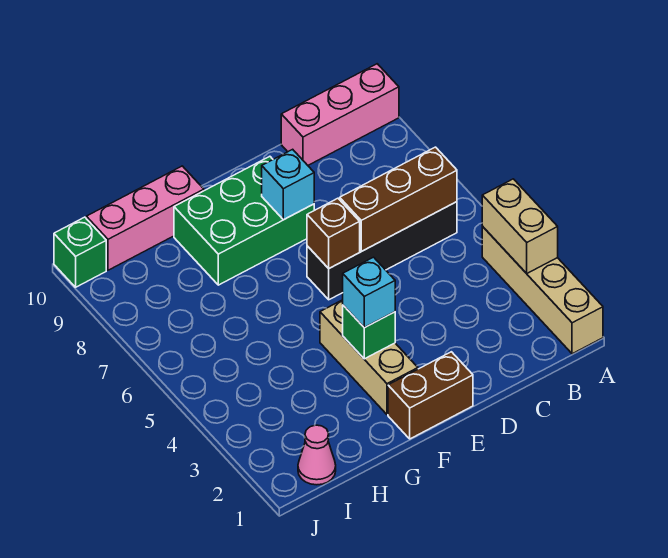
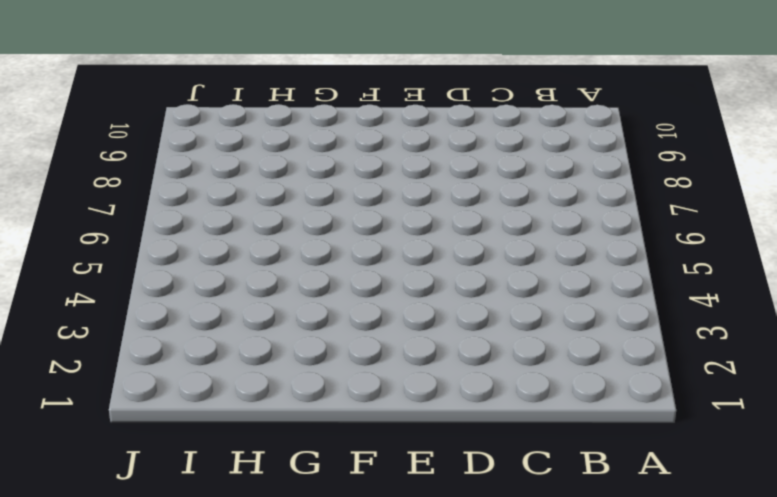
none -> tan brick A1:A4 level 1
none -> pink brick A10:C10 level 1
none -> black brick B6:E6 level 1

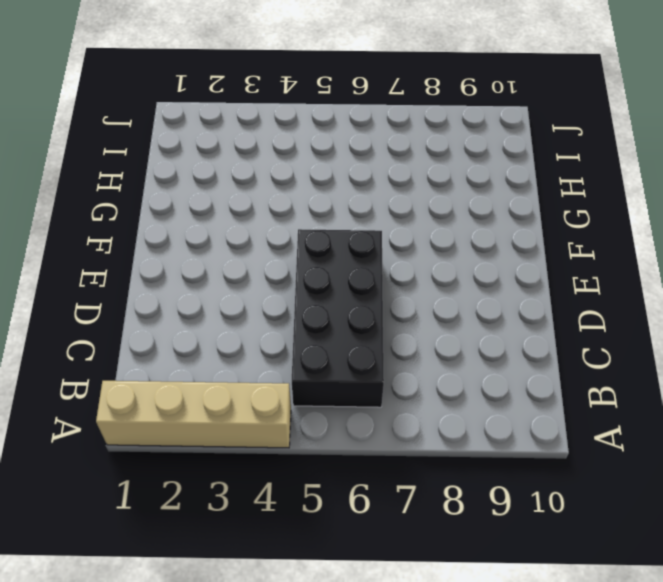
black brick B5:E6 level 1 -> black brick B6:E6 level 1
none -> pink brick A10:C10 level 1
none -> brown brick E1:F1 level 1
none -> green brick E8:G9 level 1

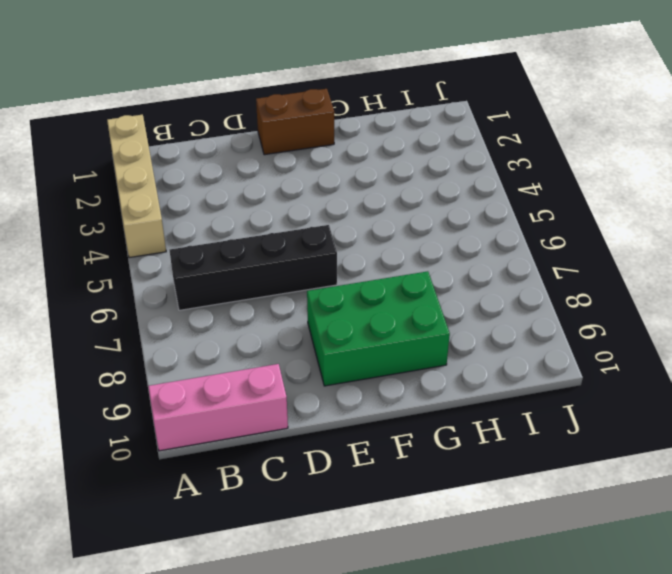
none -> tan brick F2:F4 level 1
none -> pink brick G10:I10 level 1
none -> pink cone I1 level 1

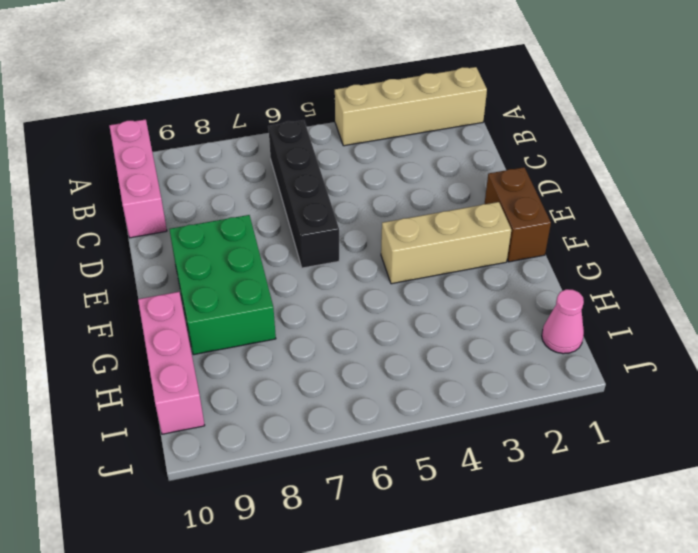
none -> green brick J10 level 1
none -> tan brick A3:A4 level 2
none -> brown brick B6:D6 level 2

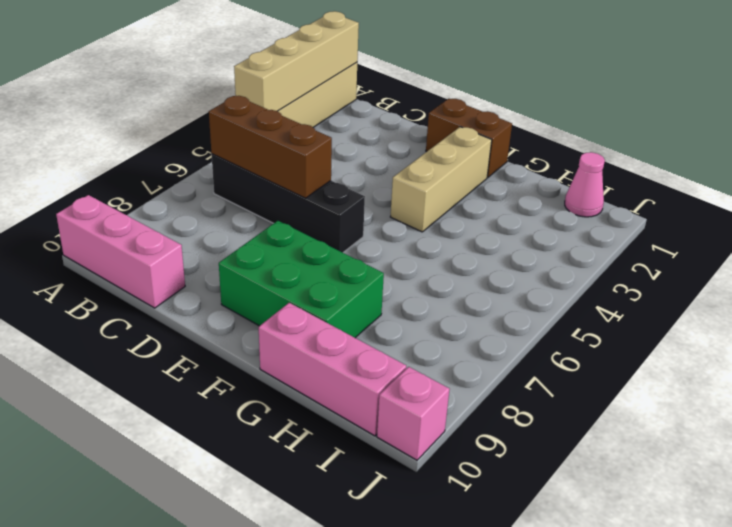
tan brick A1:A4 level 2 -> tan brick A3:A4 level 2
pink brick J10 level 1 -> green brick J10 level 1
none -> brown brick E6 level 2
none -> cyan brick E8 level 2
none -> green brick F3 level 2

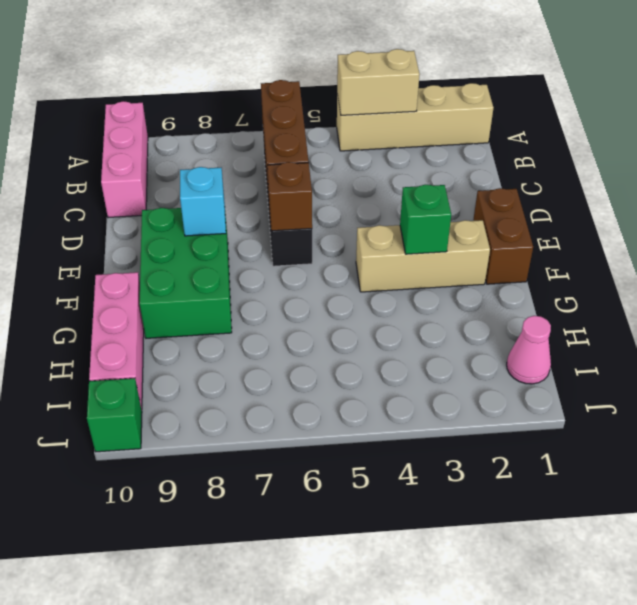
none -> cyan brick F3 level 3

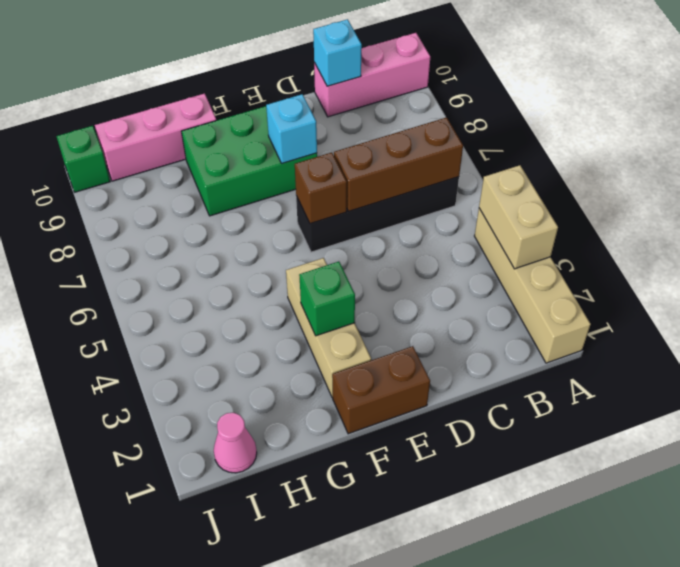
cyan brick C10 level 2 -> cyan brick F3 level 3

